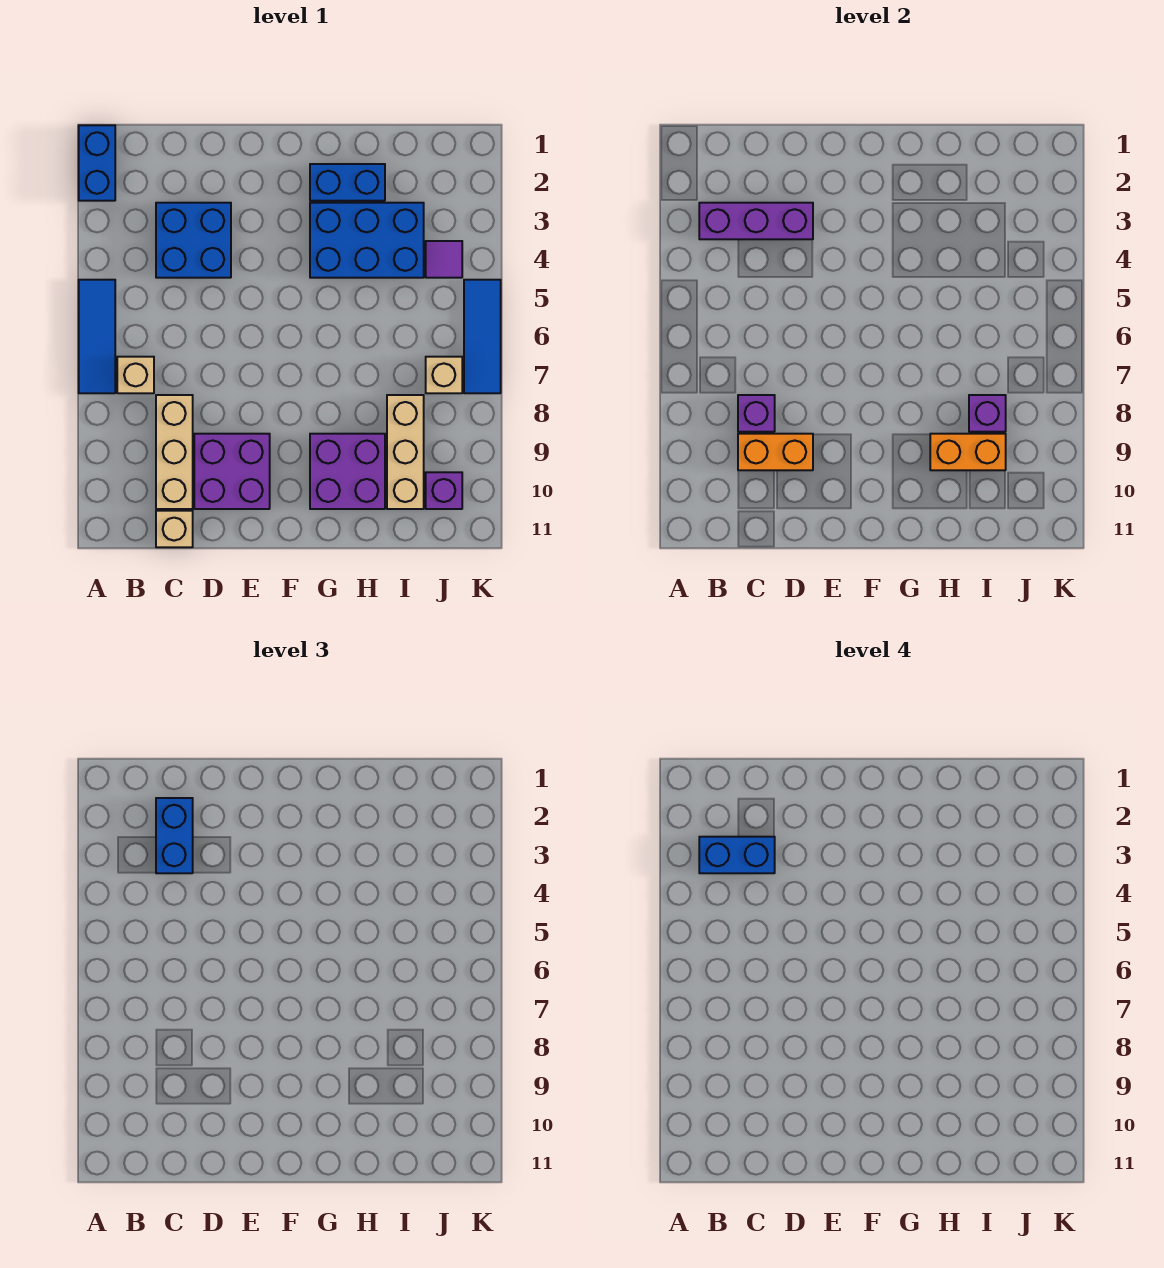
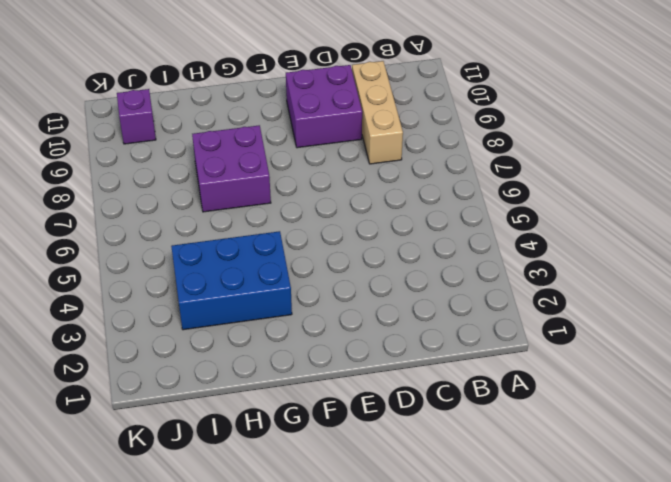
purple brick G7:H8 level 1 -> purple brick G9:H10 level 1
none -> blue brick A1:A2 level 1
none -> blue tile A5:A7 level 1
none -> tan brick B7 level 1

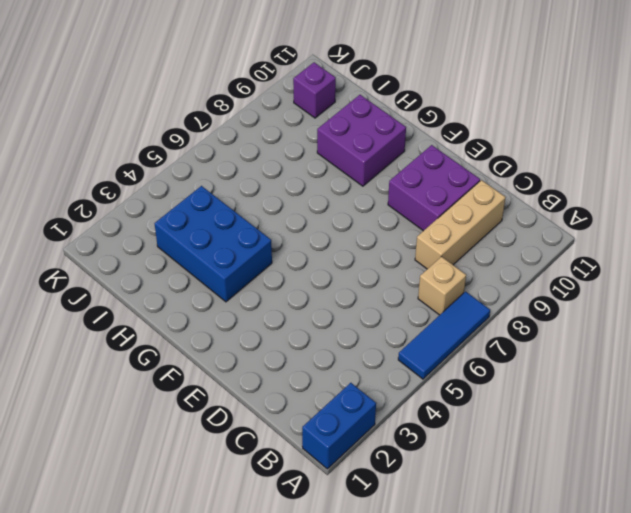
none -> blue brick C3:D4 level 1
none -> tan brick C11 level 1
none -> blue brick G2:H2 level 1

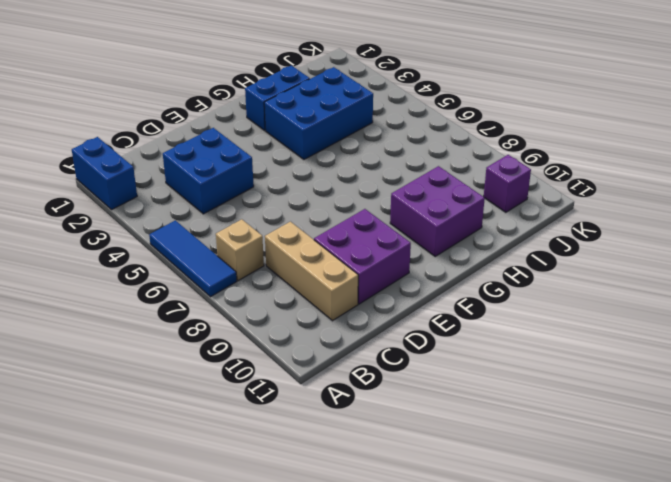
none -> tan brick C11 level 1
none -> tan brick I8:I10 level 1
none -> purple tile J4 level 1

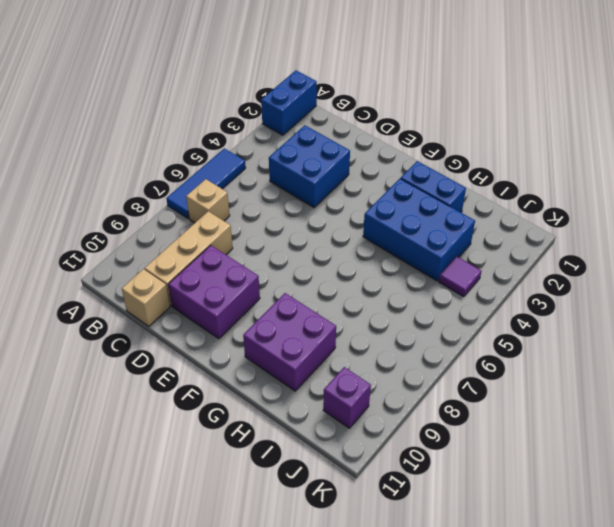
none -> tan brick I8:I10 level 1
none -> tan brick J7 level 1
none -> blue tile K5:K7 level 1

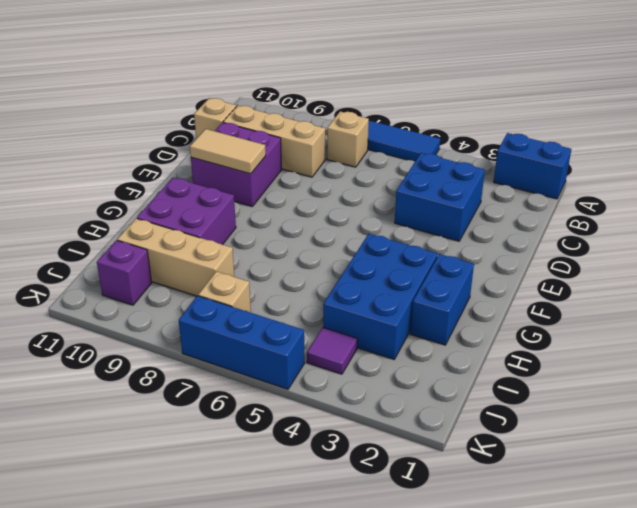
tan tile E9:E10 level 2 -> none
blue brick K5:K7 level 1 -> blue tile K5:K7 level 1
none -> purple brick B3:D3 level 2
none -> purple brick C8 level 2
none -> orange brick C9:D9 level 2

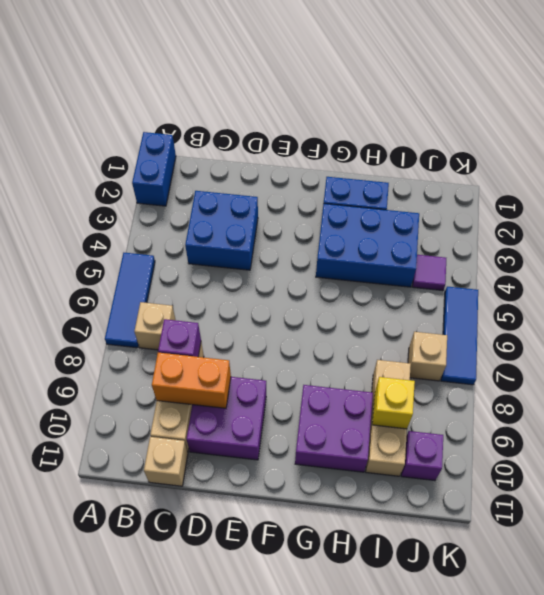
yellow brick I9 level 2 -> orange brick H9:I9 level 2
none -> purple brick B3:D3 level 2
none -> purple brick I8 level 2
none -> blue brick C2:C3 level 3

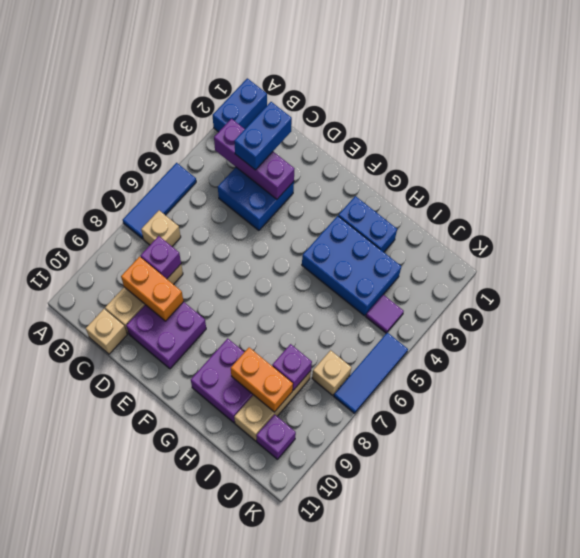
none -> blue brick B3:C3 level 4

